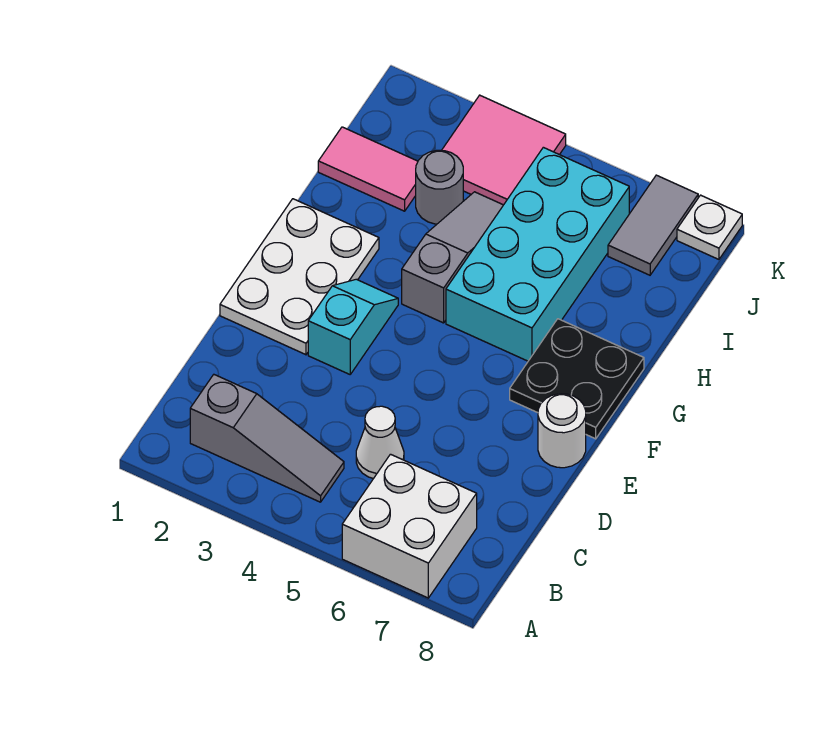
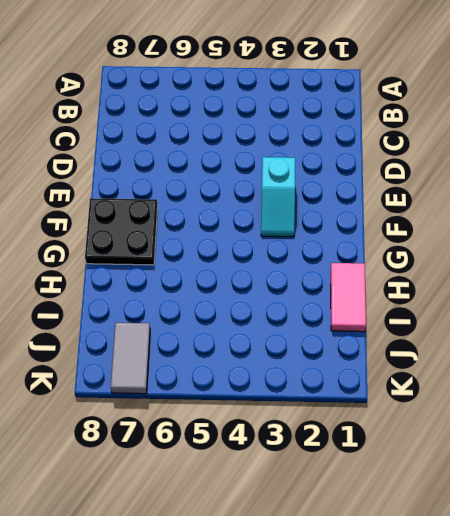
pink tile H1:I1 level 1 -> pink tile I1:I2 level 1
none -> white brick A6:B7 level 1
none -> grey slope B2:B4 level 1 top 2
none -> white cone C5 level 1

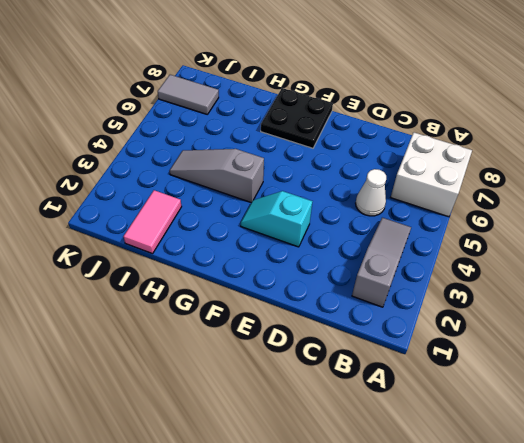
none -> white plate E1:G2 level 1
none -> white round brick E8 level 1
none -> cyan brick G5:J6 level 1

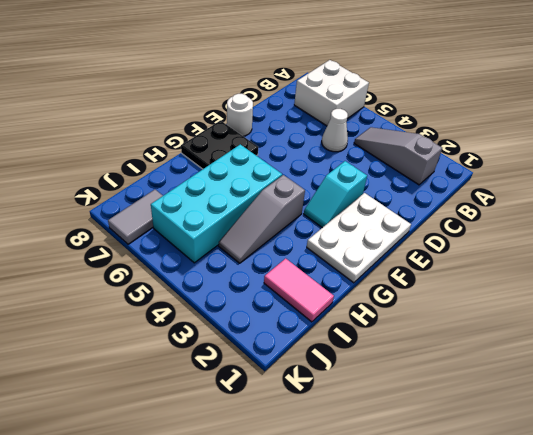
none -> grey round brick I3 level 1
none -> pink tile J3:K4 level 1
none -> white plate K8 level 1

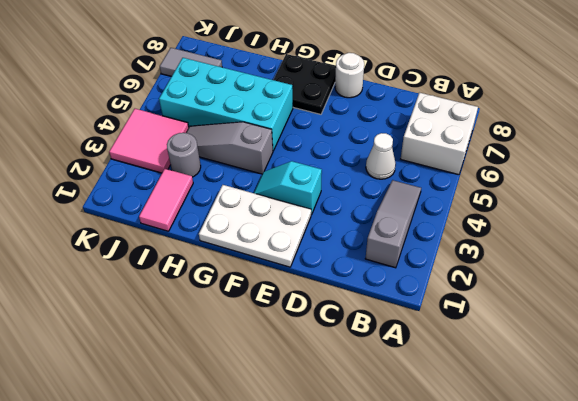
none -> white plate K8 level 1

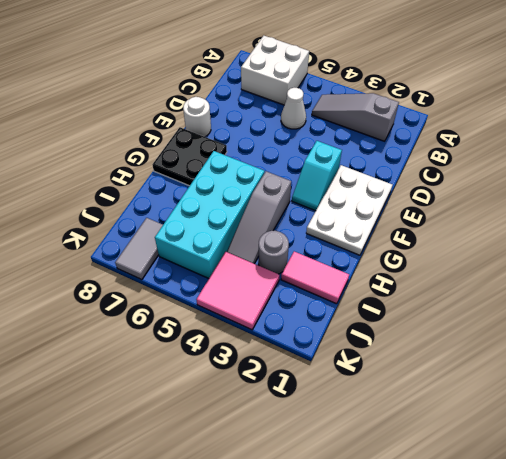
none -> white plate K8 level 1

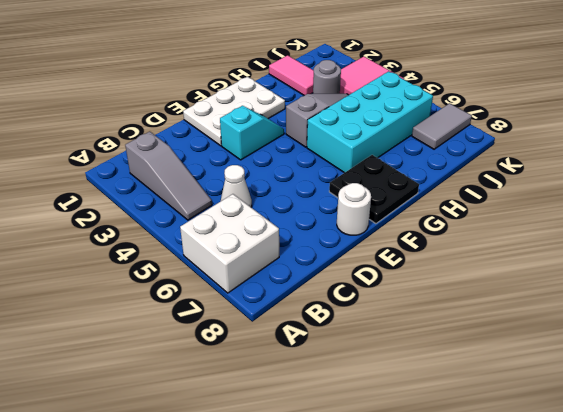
none -> white plate K8 level 1

